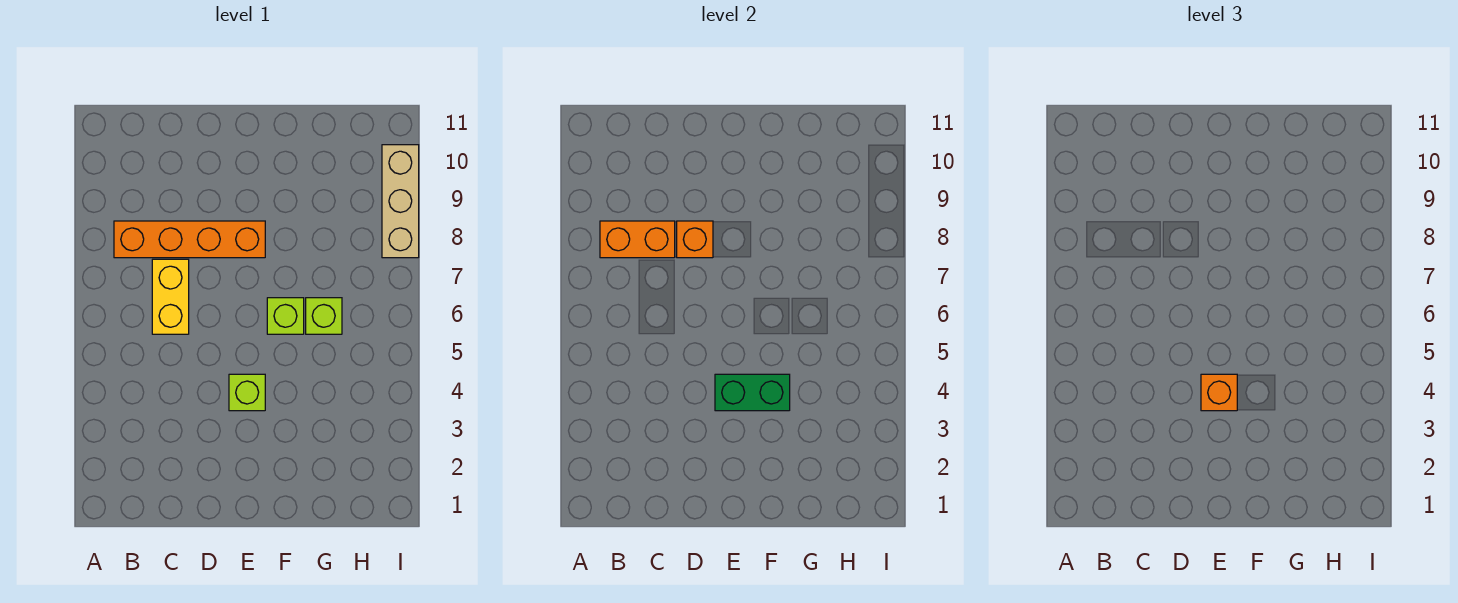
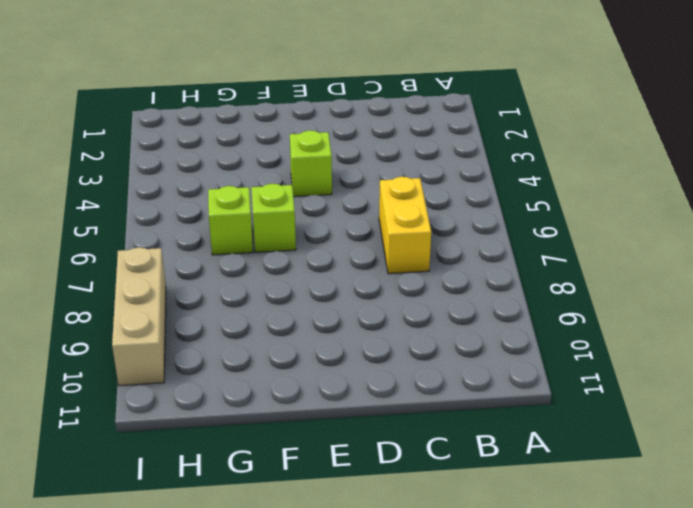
none -> orange brick B8:E8 level 1
none -> orange brick B8:C8 level 2

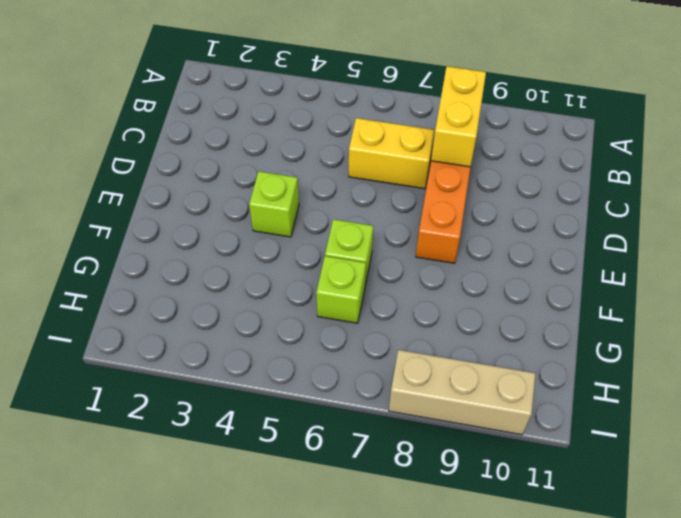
yellow brick B8:C8 level 2 -> orange brick B8:C8 level 2
none -> orange brick D8 level 2
none -> green brick E4:F4 level 2

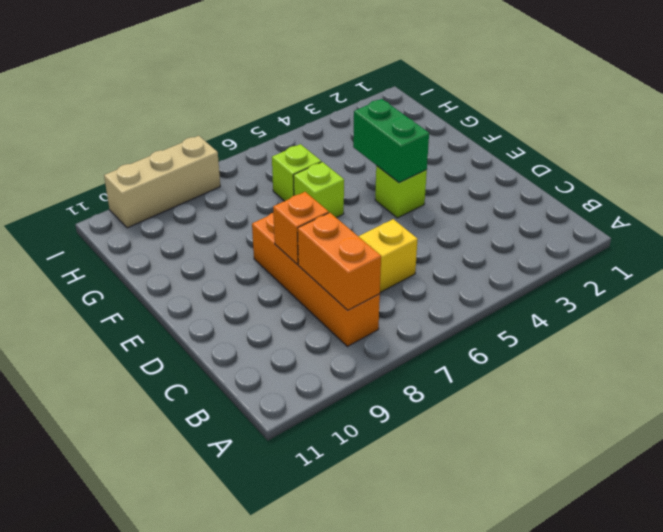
none -> orange brick E4 level 3

